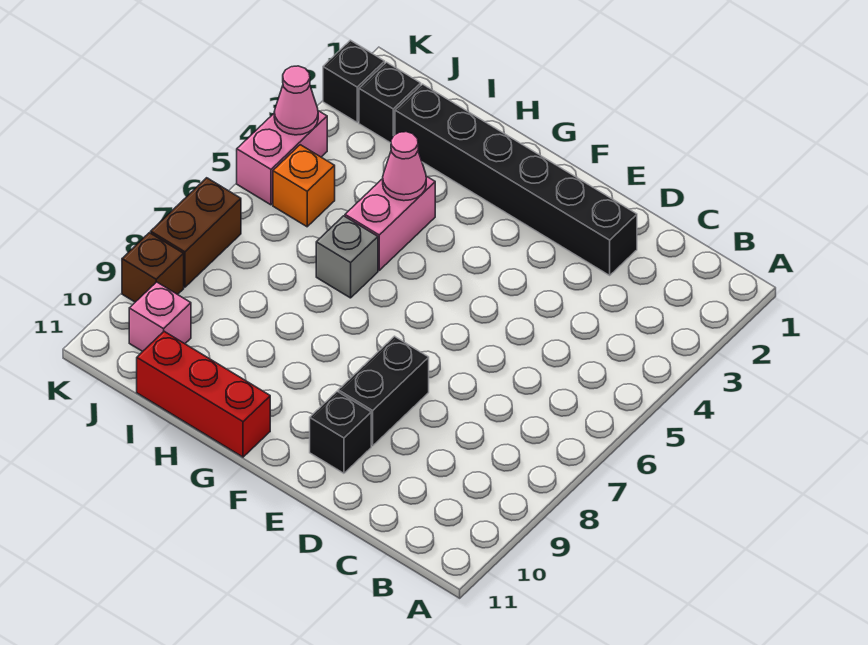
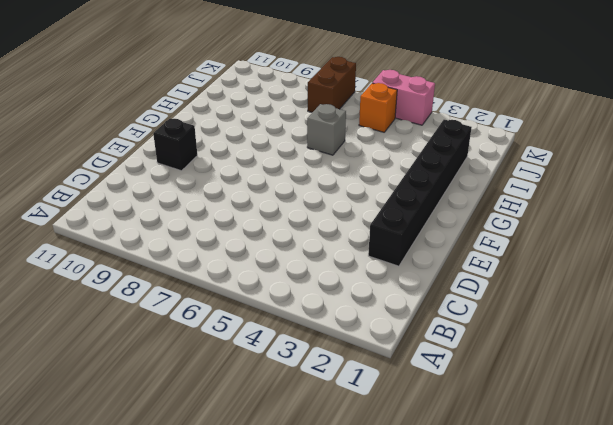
brown brick J7:K7 level 1 -> brown brick K7:K8 level 1
none -> black brick E8:E9 level 1
none -> red brick G11:I11 level 1
none -> pink brick H4:H5 level 1

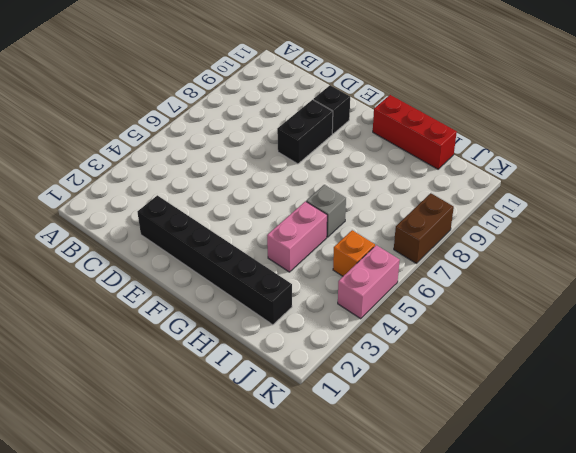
none -> black brick J2 level 1
none -> pink brick J10 level 1
none -> black brick K2 level 1

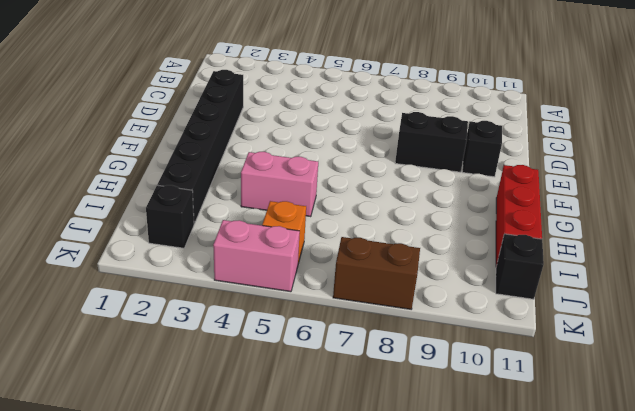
black brick J11 level 1 -> black brick K2 level 1
none -> grey brick H6 level 1
none -> pink brick J10 level 1
none -> brown brick K9 level 1

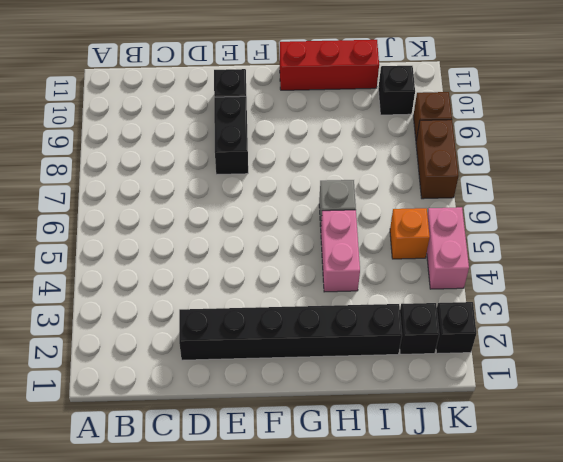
black brick J10 level 1 -> pink brick J10 level 1
none -> pink cone H4 level 2
none -> pink cone K4 level 2

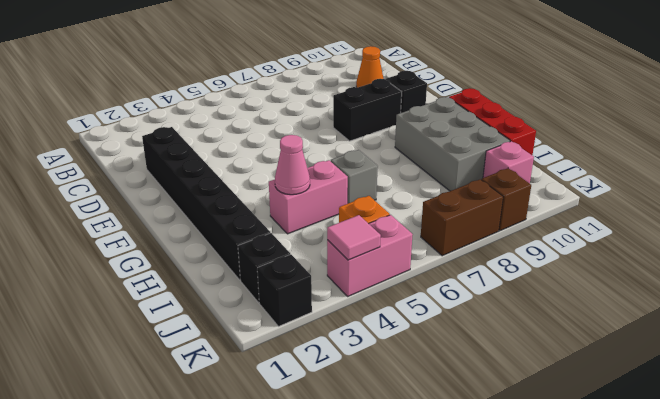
orange cone C10 level 1 -> none
grey brick G9:I10 level 1 -> none
pink tile K4 level 2 -> pink cone K4 level 2

